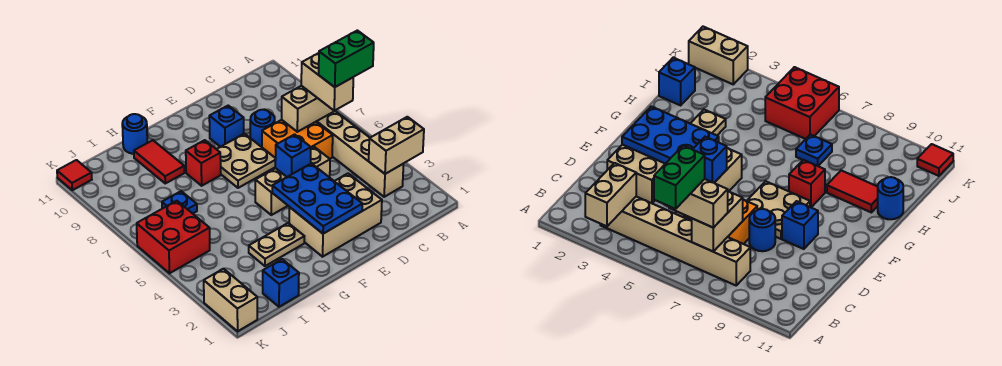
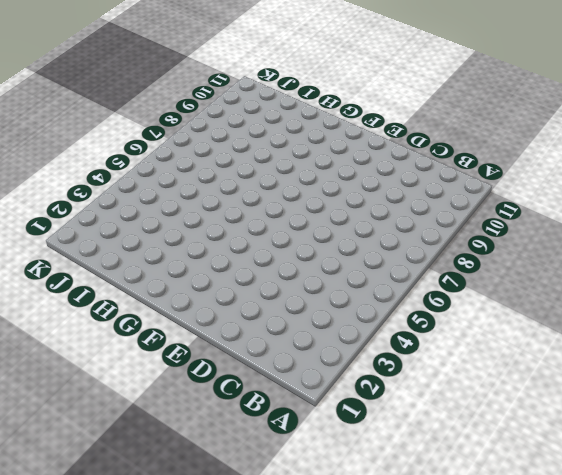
none -> tan brick B3:B8 level 1
none -> orange brick C6:D7 level 1
none -> tan brick D2:F3 level 1

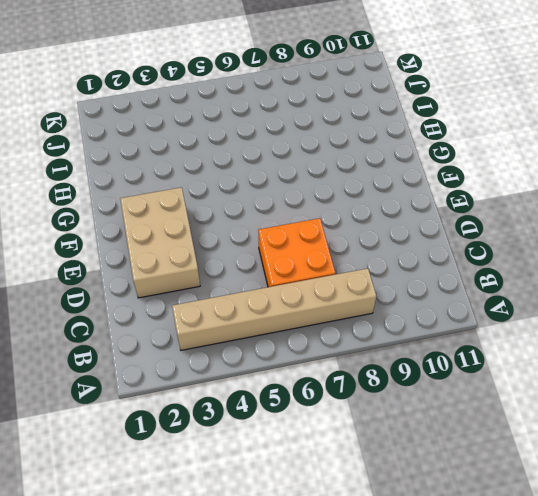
none -> tan brick D5:F5 level 1
none -> blue round brick D8 level 1
none -> tan plate E7:F8 level 1

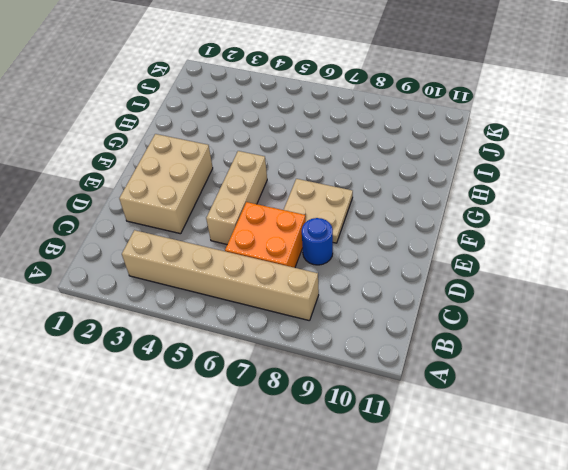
none -> blue brick E9 level 1
none -> tan plate G3:H3 level 1
none -> red brick G8 level 1

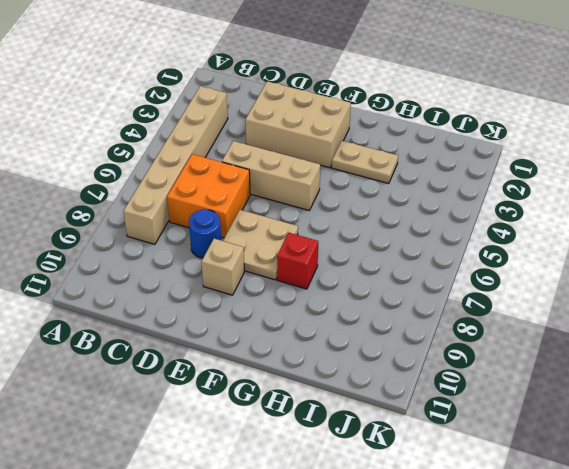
tan brick E9 level 1 -> blue brick E9 level 1
none -> red tile H9:H10 level 1
none -> blue round brick H11 level 1
none -> blue brick I1 level 1

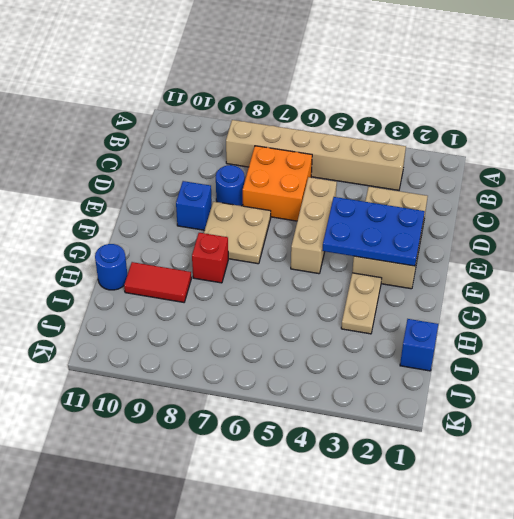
none -> blue plate I7 level 1
none -> red brick J5:K6 level 1
none -> tan brick K1:K2 level 1

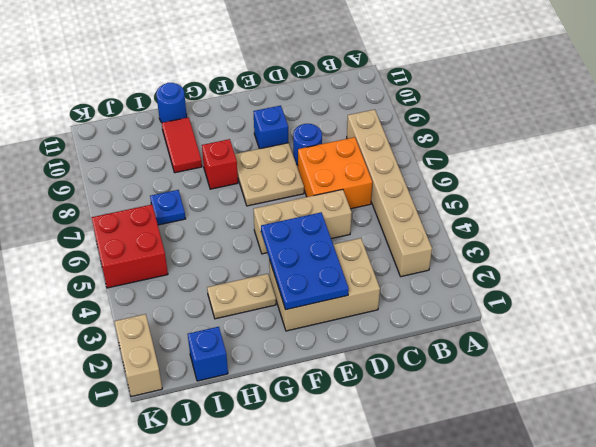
none -> red tile K11 level 1
none -> tan brick A3:B3 level 2
none -> tan brick B7:C7 level 2

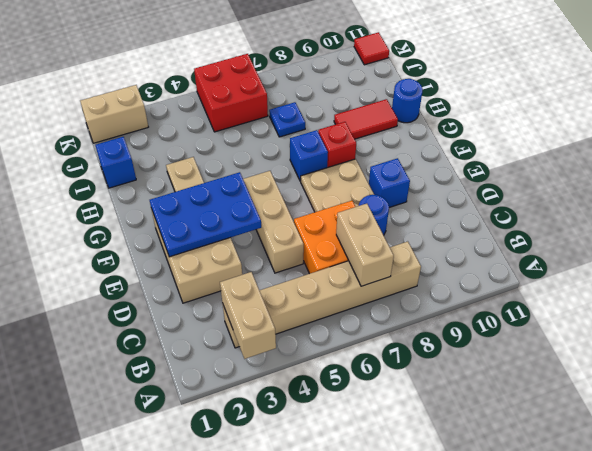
blue brick G7 level 1 -> blue brick E5 level 2
none -> tan brick B6:B7 level 3
none -> green brick A6:B6 level 4

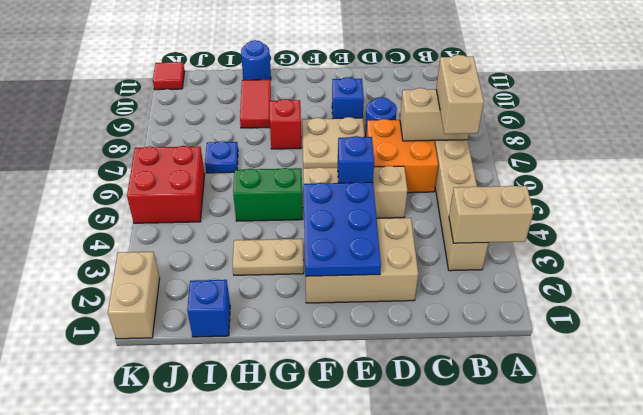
green brick G5:H5 level 1 -> green brick A6:B6 level 4

